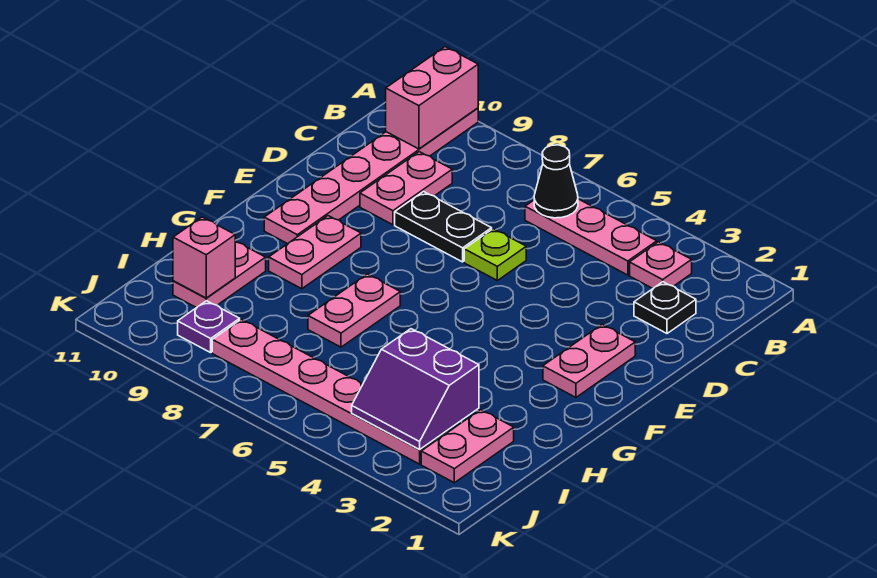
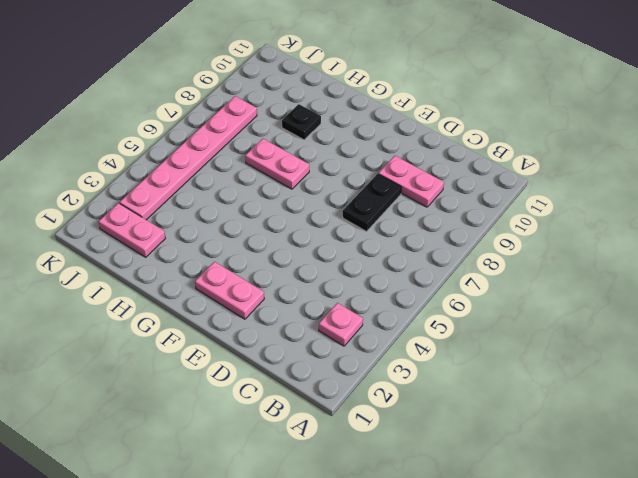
black plate H9 level 1 -> black plate C2 level 1
none -> pink plate A10:F10 level 1
none -> pink plate B4:B6 level 1
none -> lime plate D6 level 1

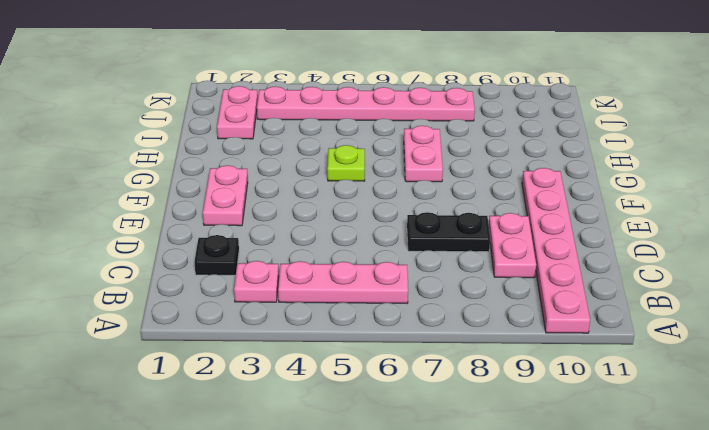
lime plate G5 level 1 -> lime plate D6 level 1
none -> pink plate F9:G9 level 1
none -> pink plate H10:I10 level 1
none -> purple plate J9 level 1

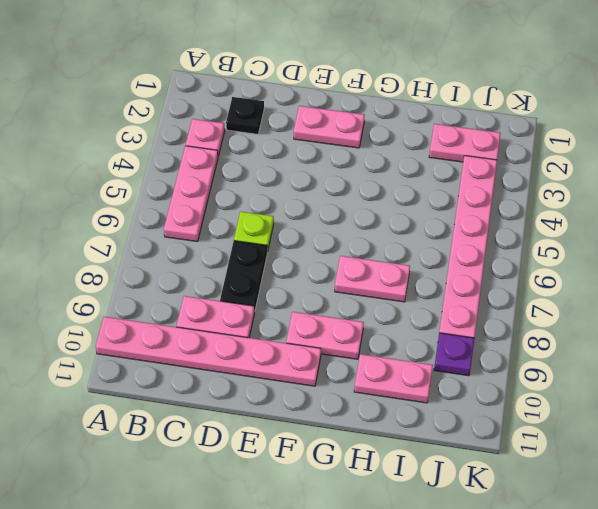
none -> pink brick A10:B10 level 2
none -> black cone B6 level 2
none -> purple slope I3:J4 level 2 top I

